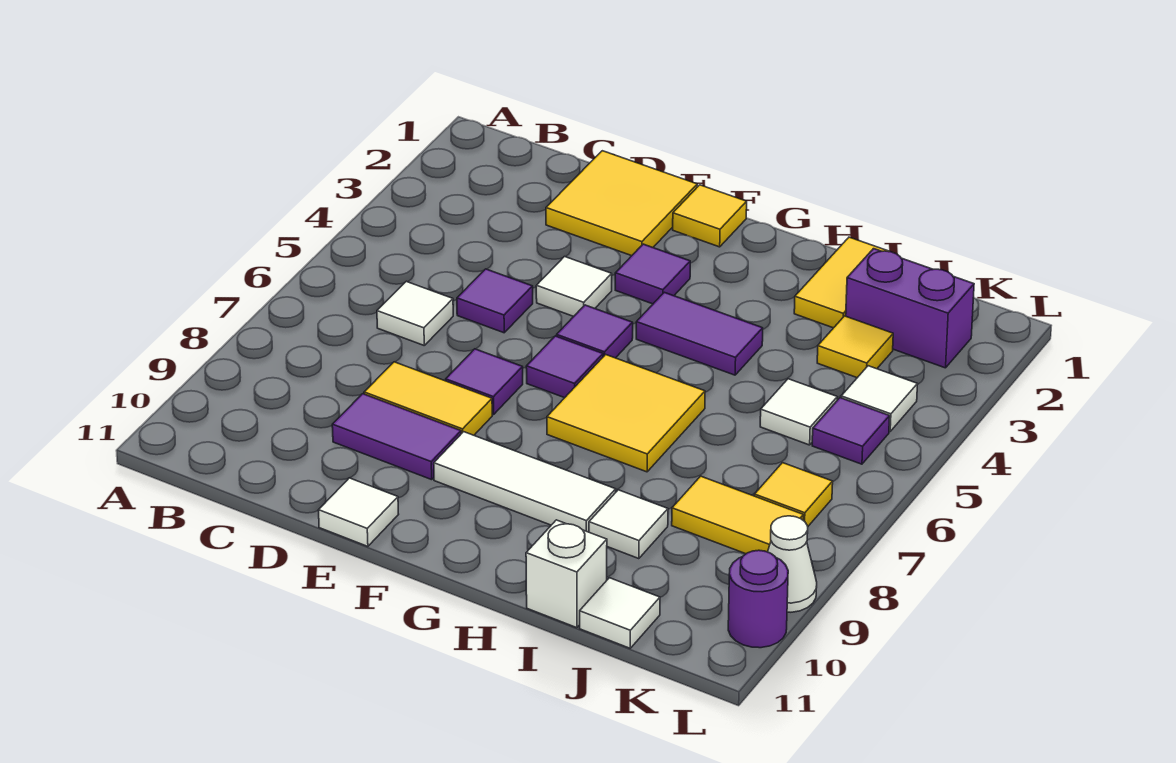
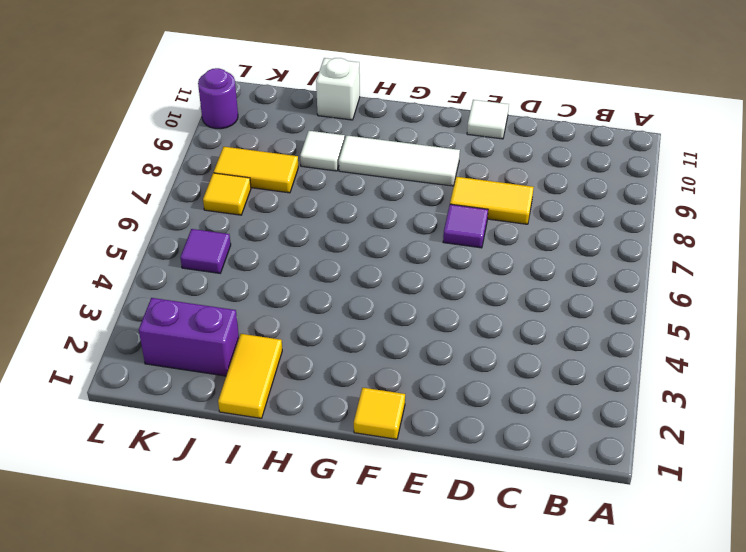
none -> white tile C6 level 1
none -> yellow tile D1:E2 level 1
none -> purple tile D5 level 1

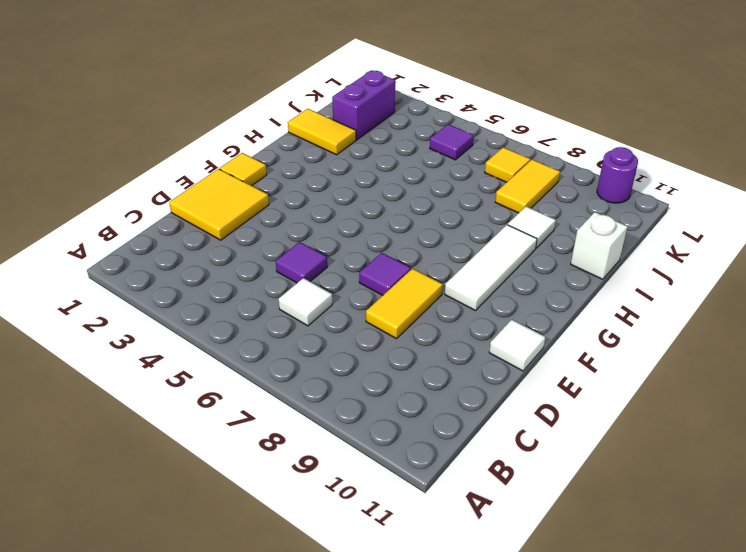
none -> purple tile D9:E9 level 1
none -> white tile E4 level 1
none -> purple tile F3 level 1

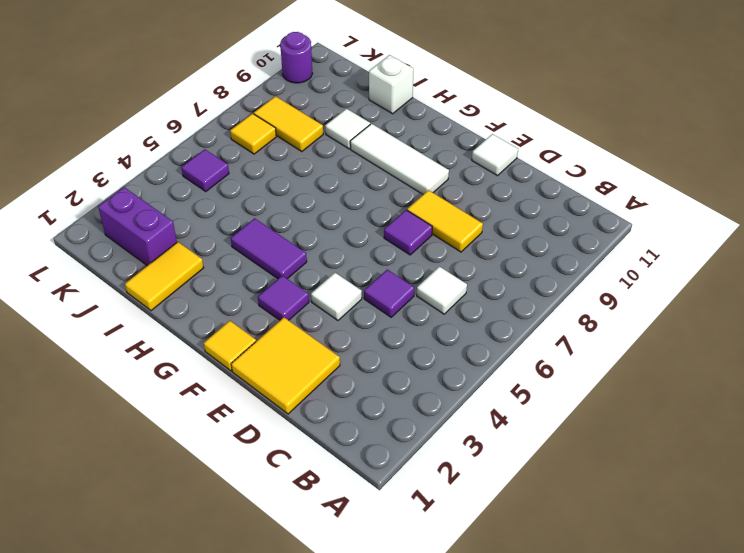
none -> purple tile D9:E9 level 1
none -> purple tile F5 level 1
none -> purple tile F6 level 1

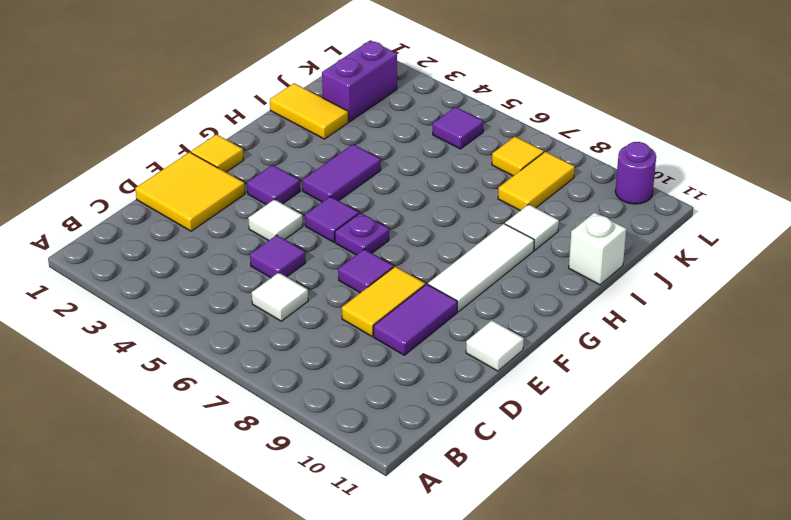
purple plate F6 level 1 -> purple tile F6 level 1
none -> yellow tile G6:H7 level 1
none -> yellow tile J3 level 1
none -> white tile J5 level 1

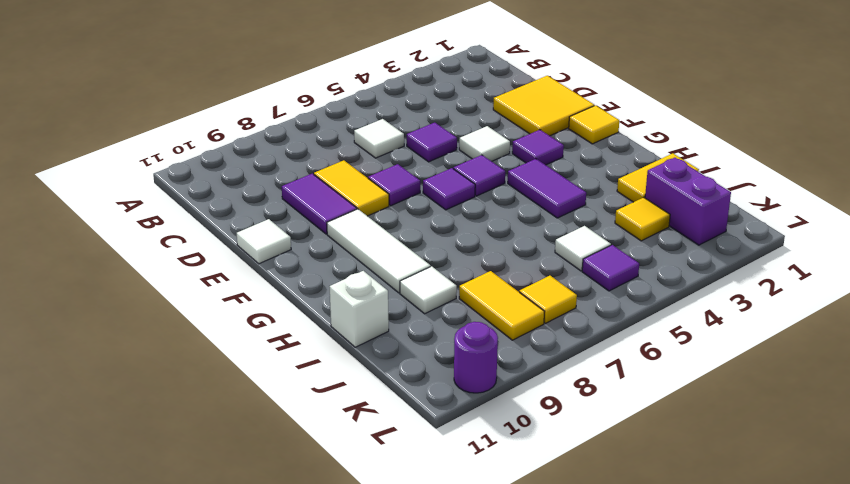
none -> yellow tile G6:H7 level 1
none -> white tile J11 level 1
none -> white tile K4 level 1

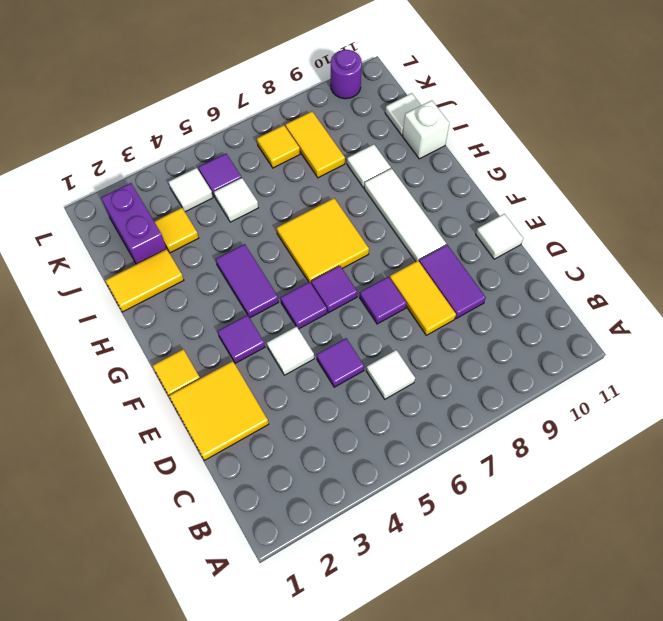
none -> white cone L9 level 1

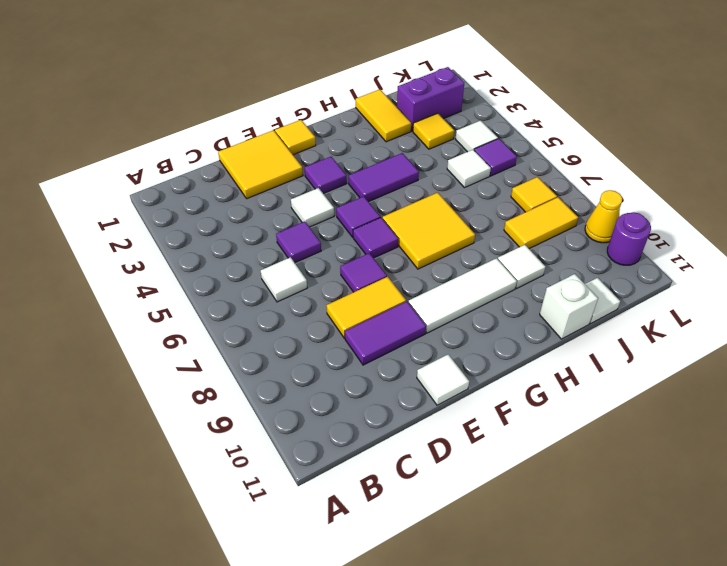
yellow cone L9 level 1 -> white cone L9 level 1

